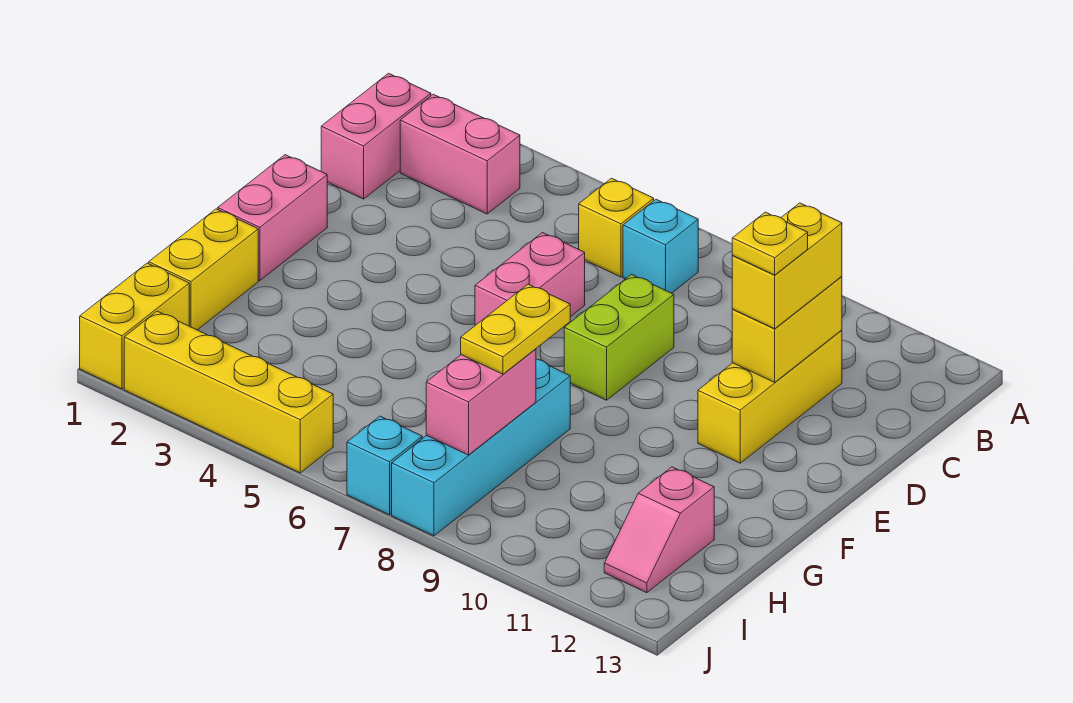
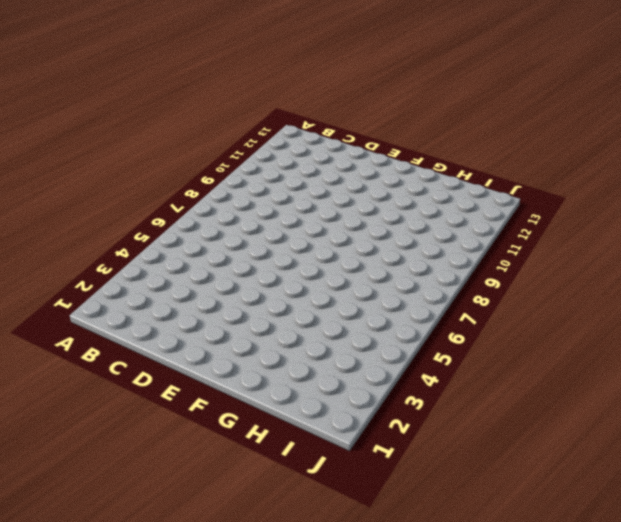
none -> pink brick B1:C1 level 1
none -> pink brick B2:B3 level 1
none -> yellow brick B6 level 1

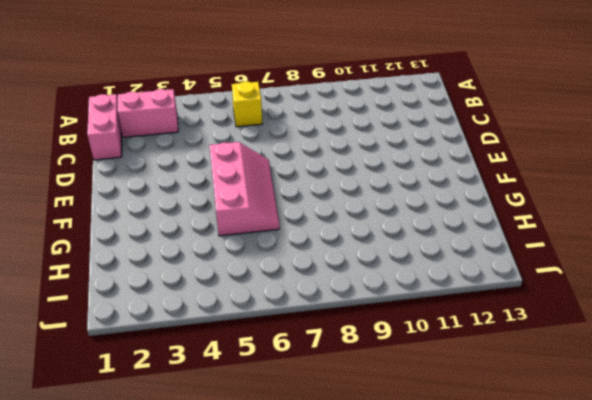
pink slope E5:G6 level 1 top 5 -> pink brick D6:E6 level 1
none -> cyan brick B7 level 1
none -> yellow brick C11:E11 level 1
none -> lime brick D8:E8 level 1

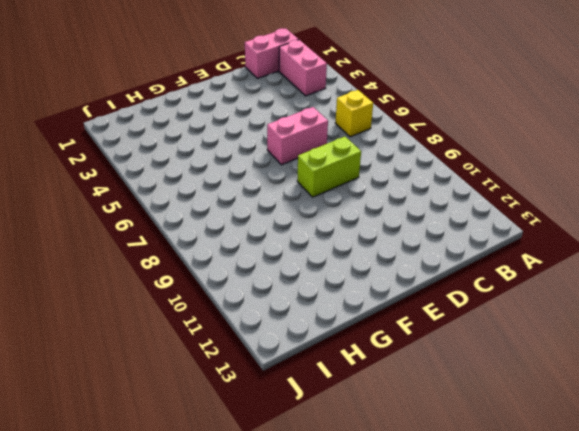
none -> cyan brick B7 level 1
none -> yellow brick C11:E11 level 1
none -> pink brick E1:F1 level 1

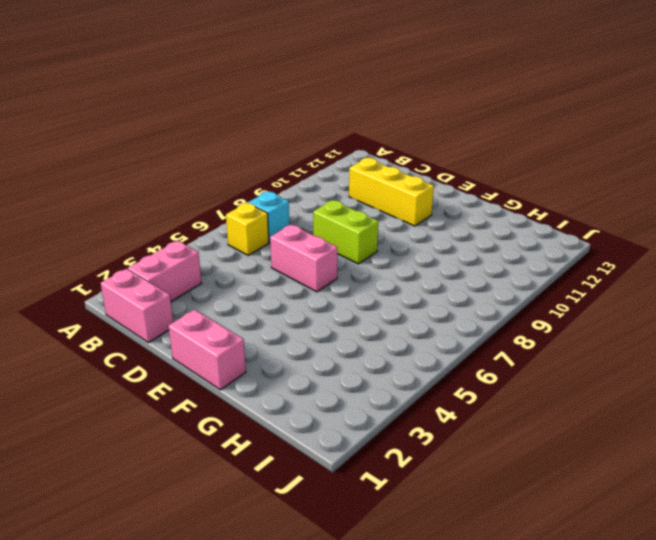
none -> yellow brick G1:H1 level 1
none -> cyan brick G8:J8 level 1
none -> pink slope H12:I12 level 1 top H

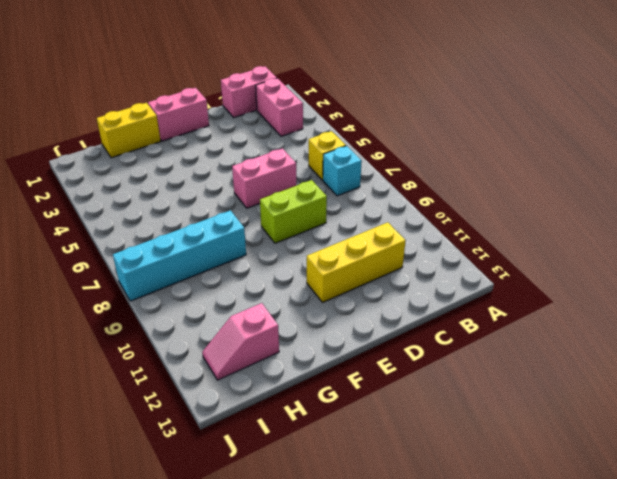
none -> yellow brick I1:J1 level 1
none -> yellow brick J2:J5 level 1
none -> cyan brick J7 level 1

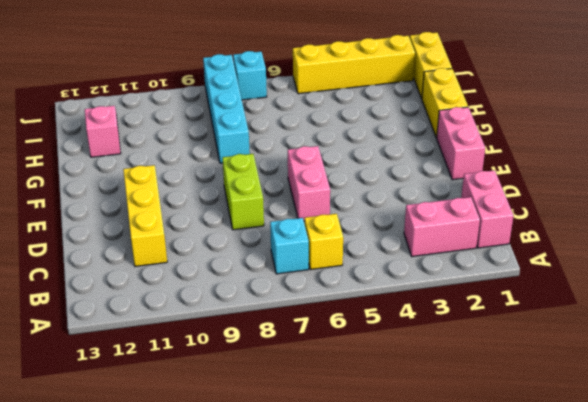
none -> yellow brick C11:D11 level 2
none -> pink brick H8:I8 level 2
none -> yellow brick C11:D11 level 3

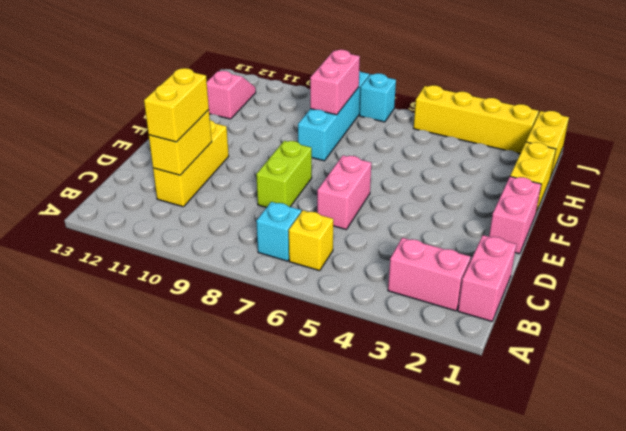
none -> yellow plate G8:H8 level 3
none -> yellow plate D11 level 4

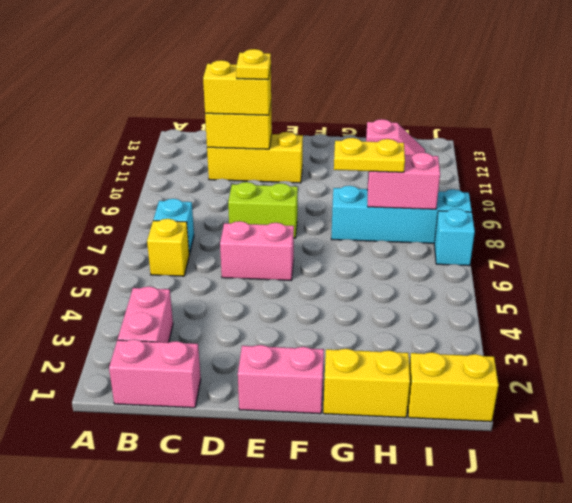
none -> yellow brick J2:J5 level 1

